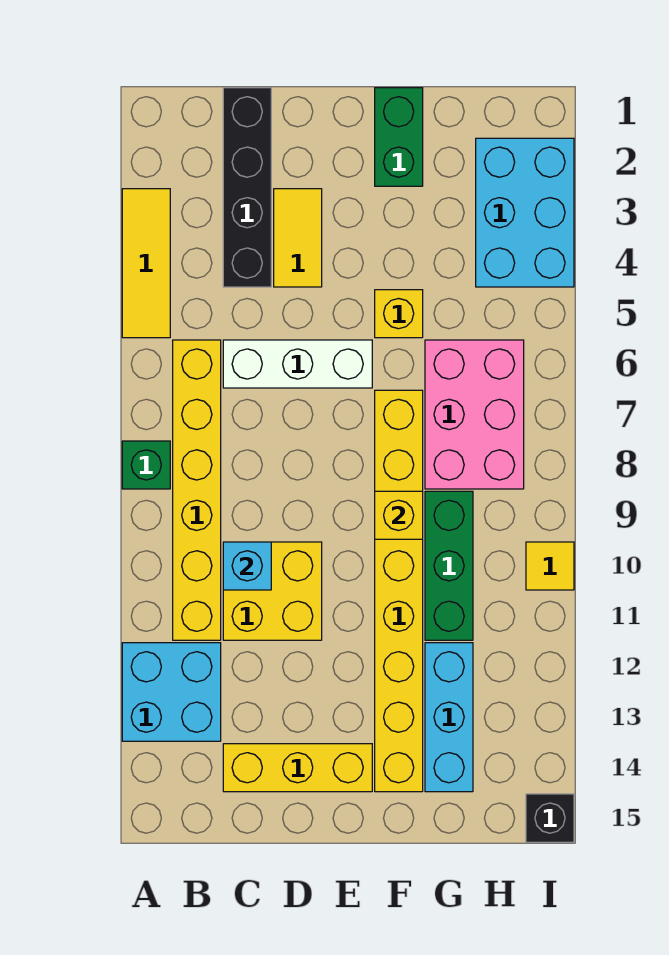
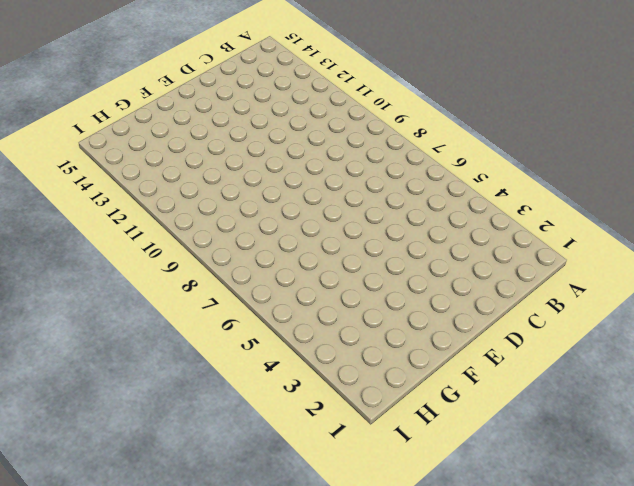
none -> yellow tile A3:A5 level 1
none -> green brick A8 level 1
none -> cyan brick A12:B13 level 1

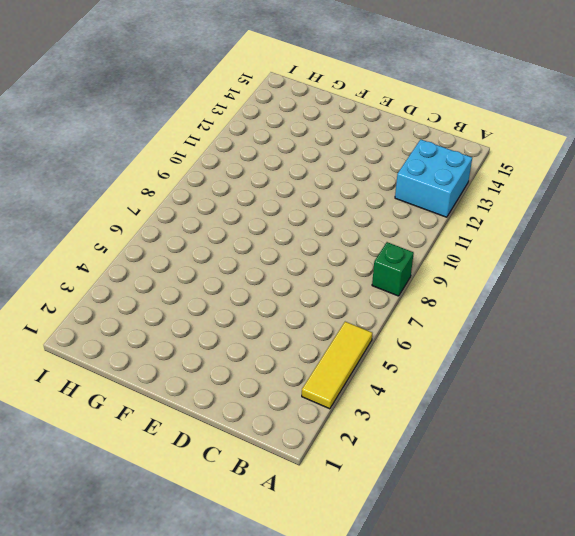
none -> yellow brick B6:B11 level 1
none -> black brick C1:C4 level 1
none -> white brick C6:E6 level 1

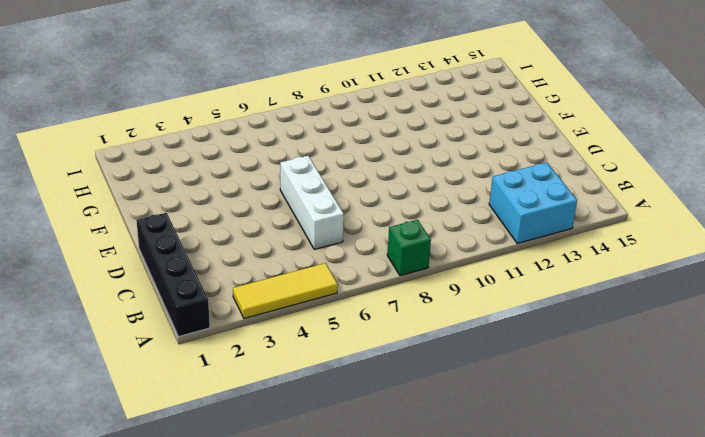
black brick A1:D1 level 1 -> black brick C1:C4 level 1
none -> yellow brick B6:B11 level 1
none -> yellow brick C10:D11 level 1
none -> yellow brick C14:E14 level 1

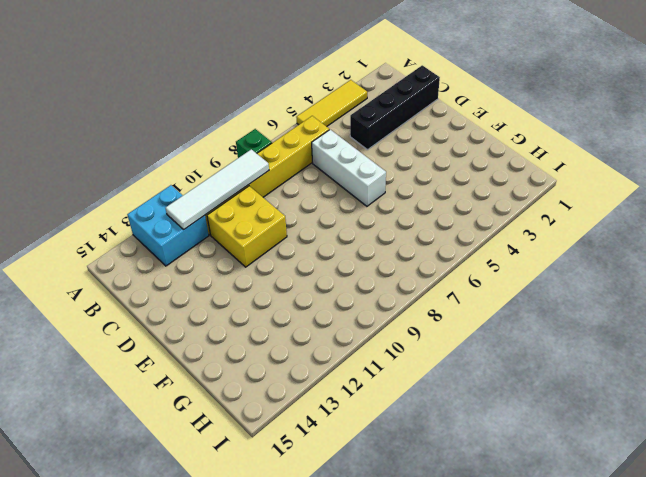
white tile B9:B12 level 2 -> none
none -> yellow brick C14:E14 level 1
none -> yellow tile D3:D4 level 1
none -> green brick F1:F2 level 1

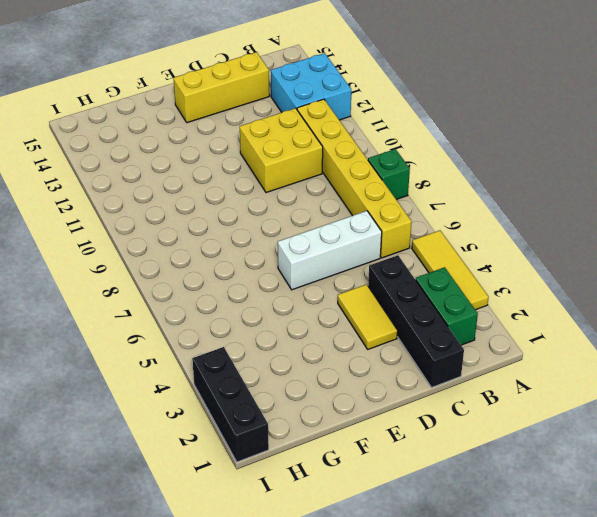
green brick B2:B3 level 1 -> green brick F1:F2 level 1
black brick I1:I3 level 1 -> cyan brick H2:I4 level 1
none -> yellow brick F5 level 1
none -> yellow brick F7:F14 level 1
none -> pink brick G6:H8 level 1

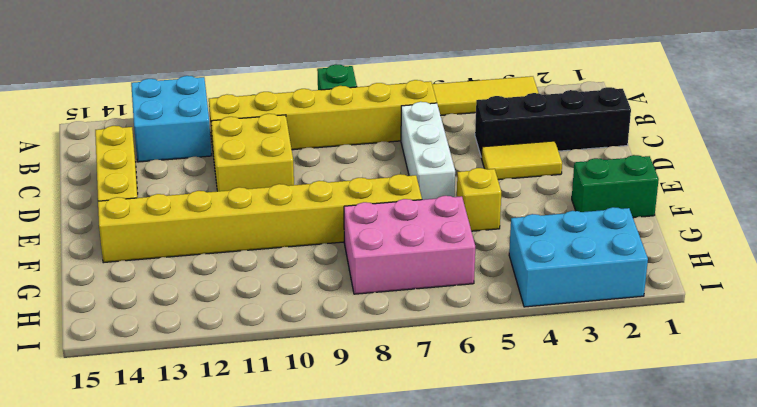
none -> green brick G9:G11 level 1
none -> cyan brick G12:G14 level 1
none -> yellow tile I10 level 1

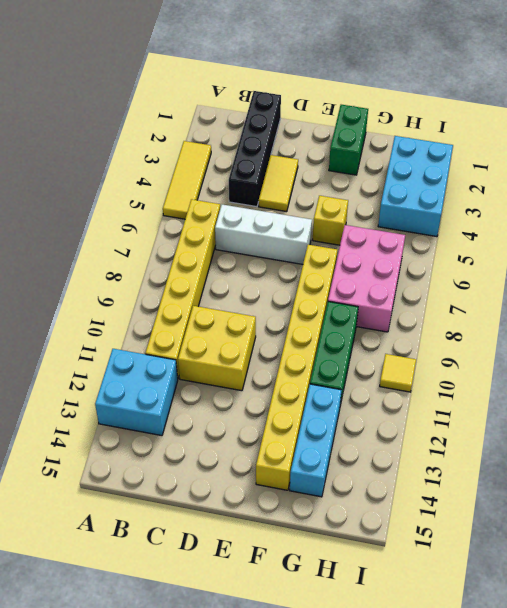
none -> green brick A8 level 1
none -> yellow brick C14:E14 level 1
none -> black brick I15 level 1

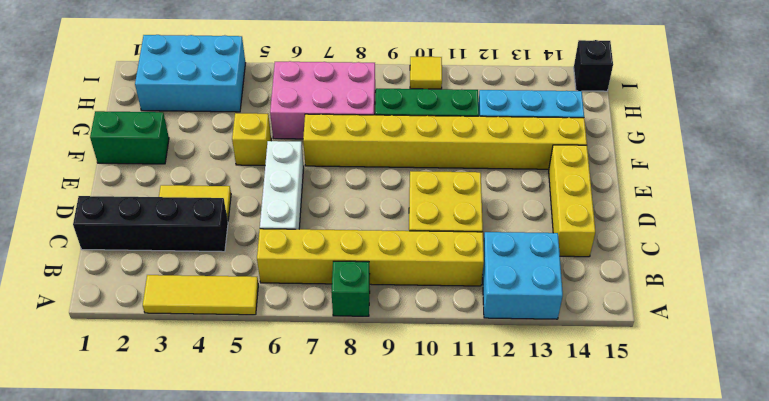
none -> cyan brick C10 level 2
none -> yellow brick F9 level 2

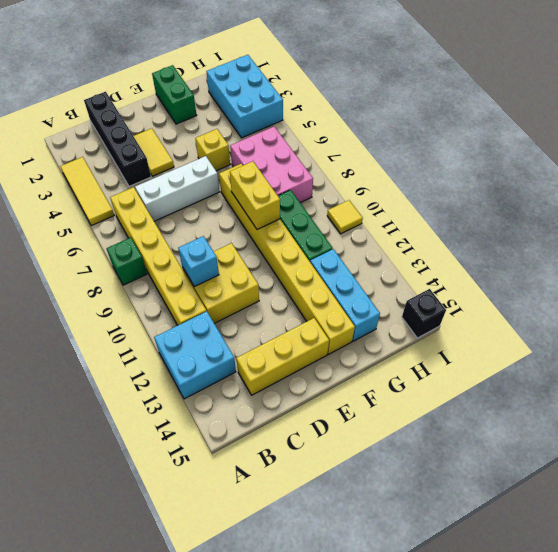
yellow brick F8:F9 level 2 -> yellow brick F9 level 2

